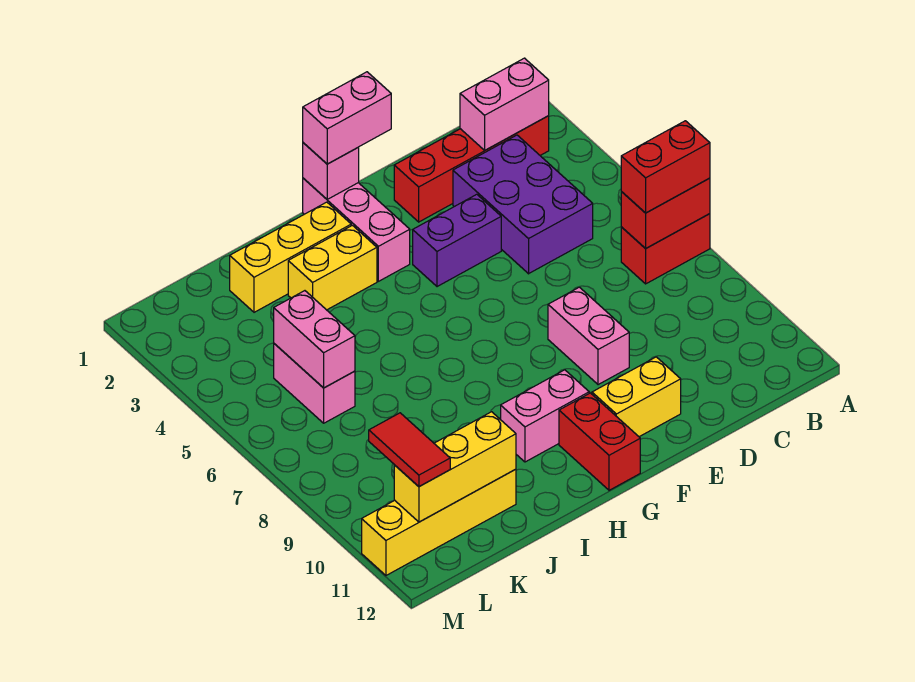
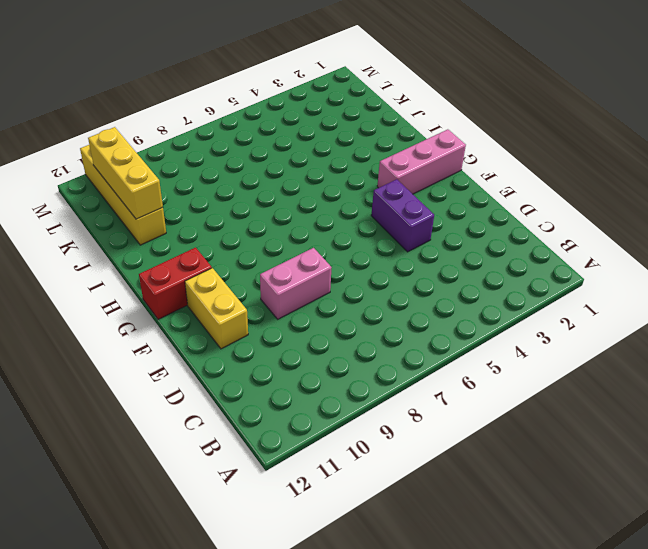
none -> red brick A7:B7 level 1
none -> red brick B2:E2 level 1
none -> purple brick C3:D5 level 1

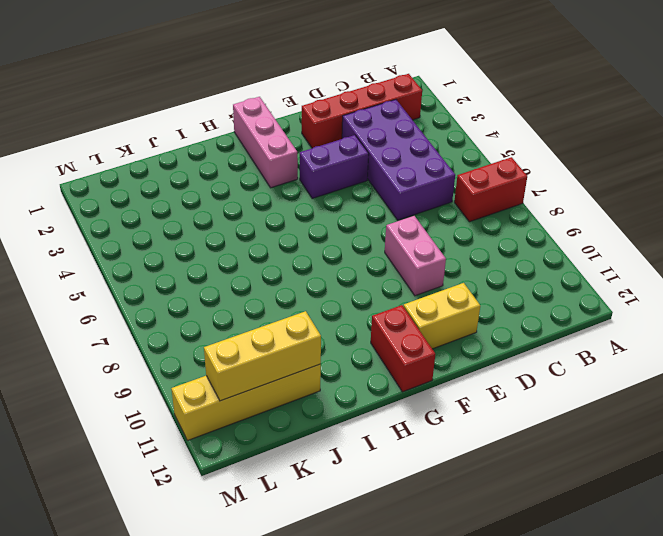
purple brick C3:D6 level 1 -> purple brick C3:D5 level 1
none -> pink brick G10:H10 level 1
none -> yellow brick H2:J2 level 1
none -> yellow brick H3:I3 level 1

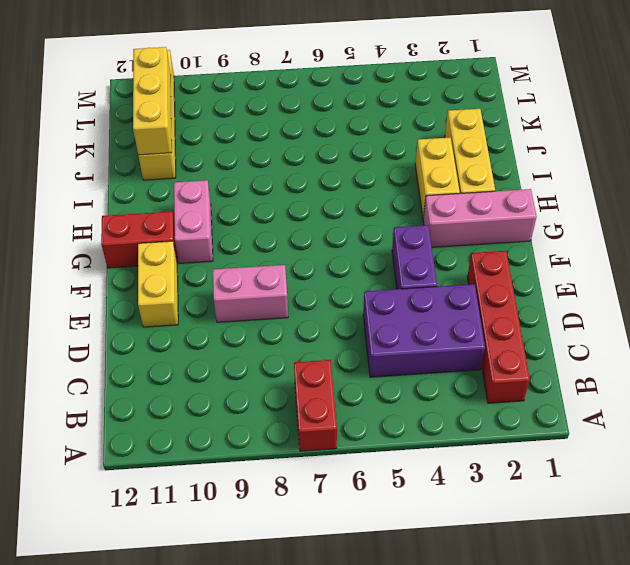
none -> pink brick K5:K6 level 1
none -> red brick A7:B7 level 2
none -> pink brick B2:C2 level 2

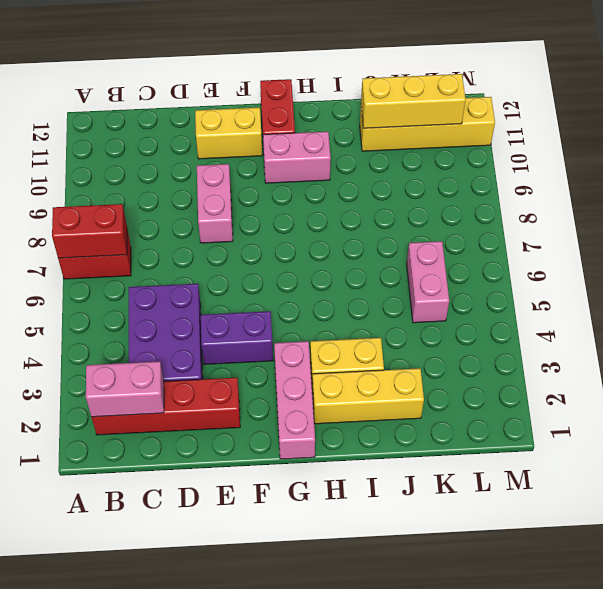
none -> pink brick G1 level 2
none -> pink brick K5:K6 level 2
none -> red brick A7:B7 level 3

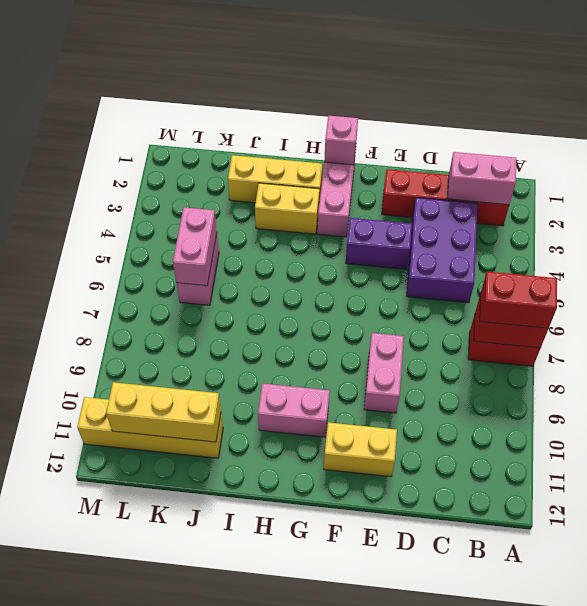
none -> red brick G11:G12 level 1
none -> pink brick F1:G1 level 3
none -> red tile L10:L11 level 3

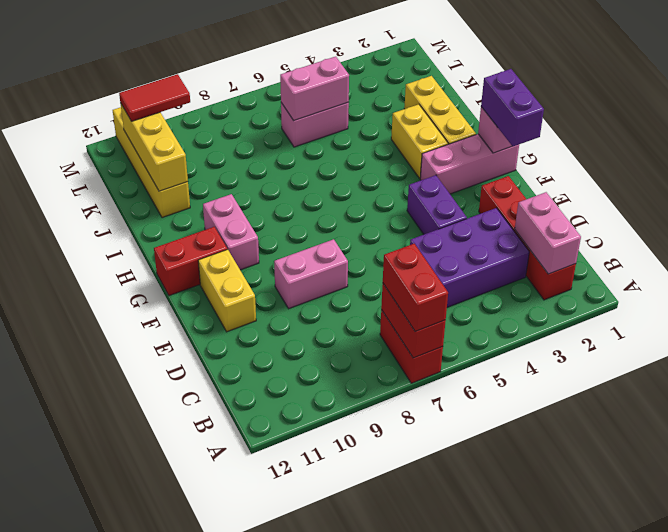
purple brick F1:G1 level 3 -> pink brick F1:G1 level 3

